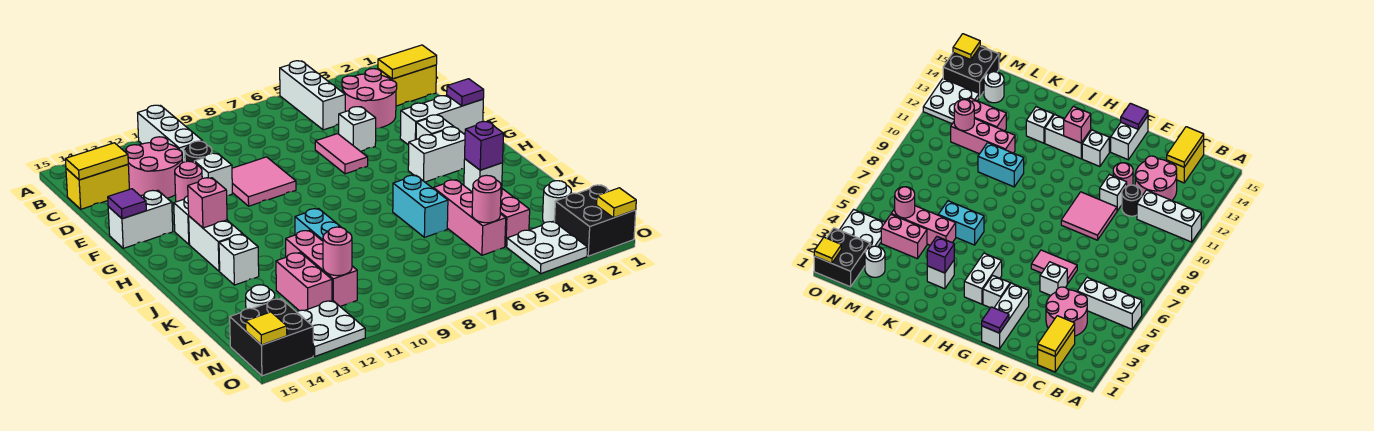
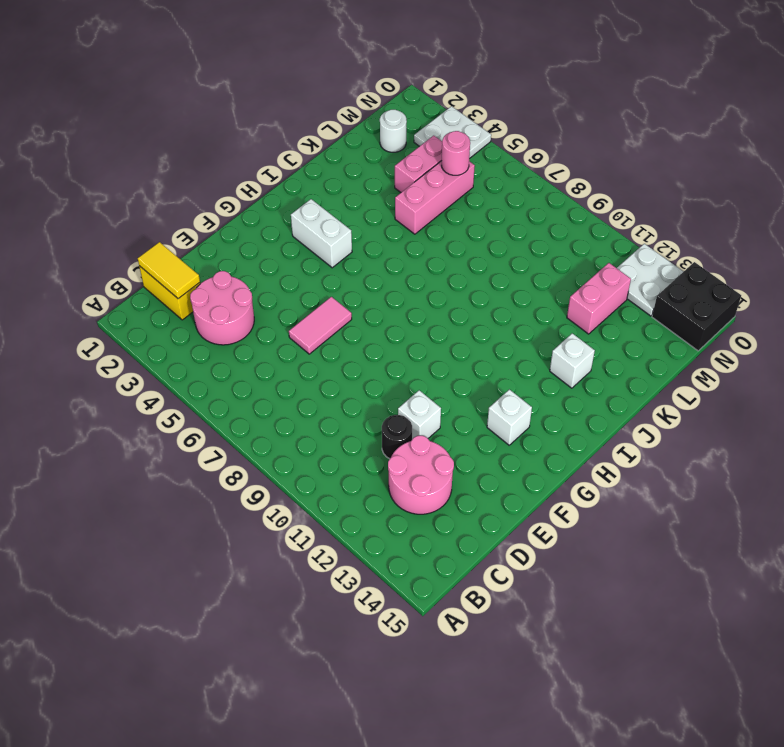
none -> white brick A5:C5 level 1
none -> white brick A11:C11 level 1
none -> yellow brick C14:C15 level 1
none -> white brick E5 level 1

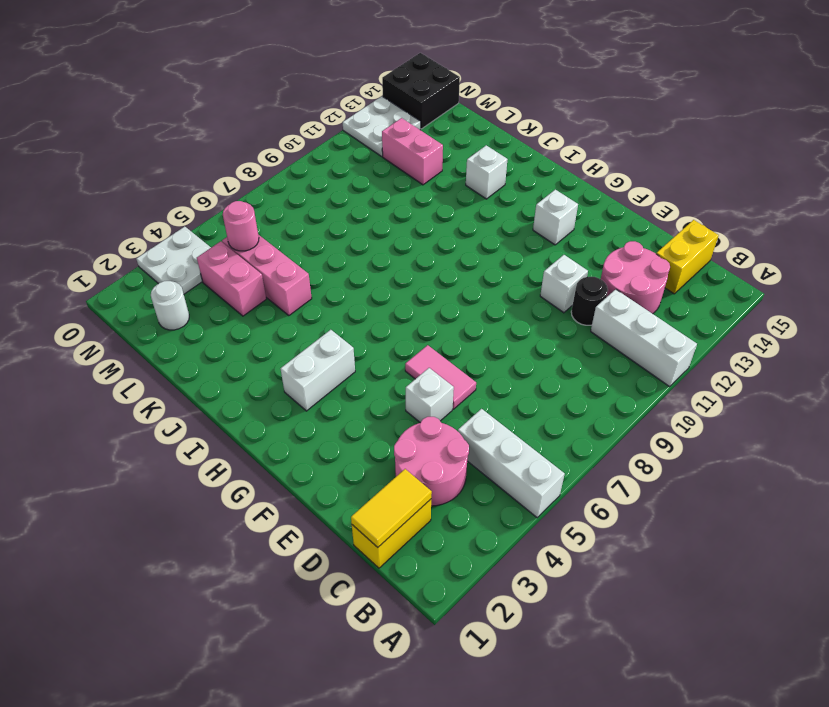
none -> pink tile E9:F10 level 1
none -> pink round brick E12 level 1
none -> white brick F1:F3 level 1
none -> white brick F14:F15 level 1

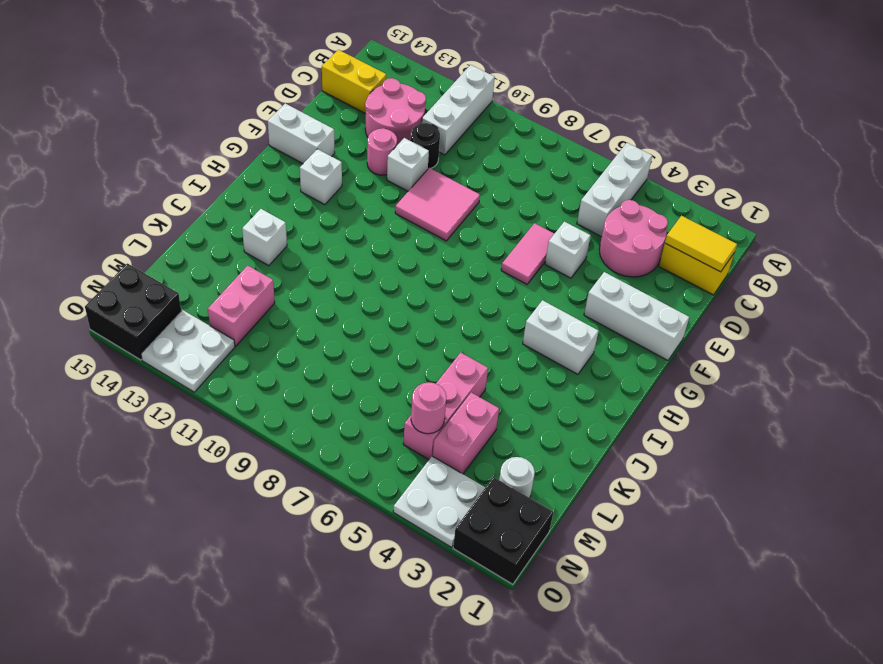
none -> white brick G3 level 1
none -> white brick H13:I13 level 1
none -> white brick J3 level 1
none -> cyan brick J6:K6 level 1

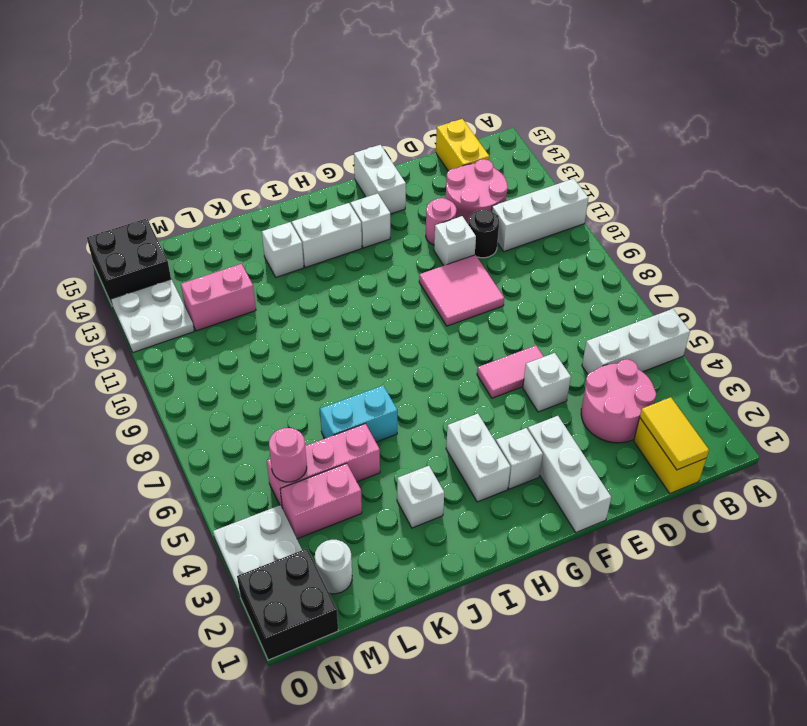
none -> cyan brick J10:K10 level 1
none -> pink brick K11:M11 level 1
none -> white round brick M14 level 1
none -> yellow tile C14:C15 level 2

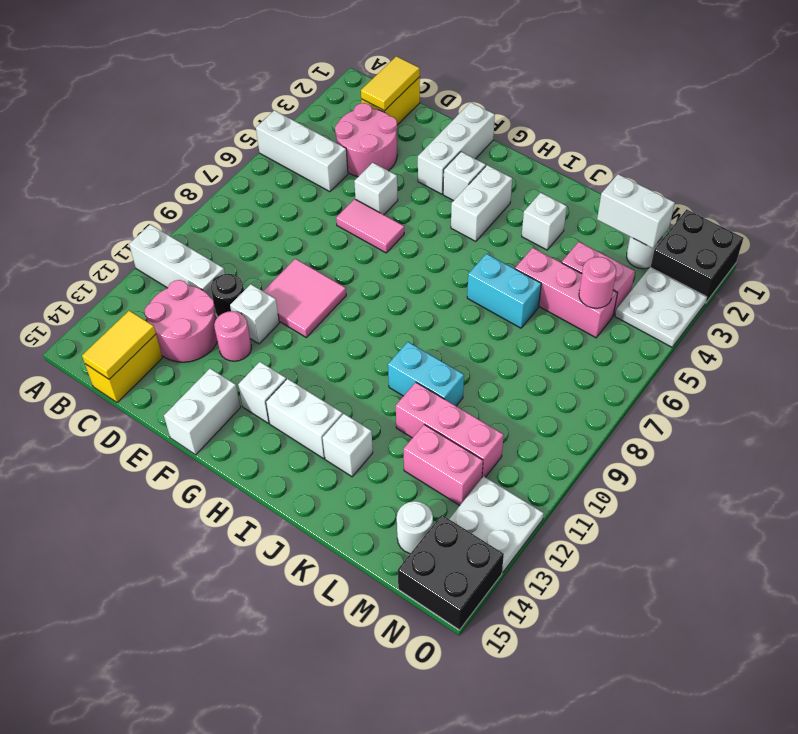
white brick L2:M2 level 2 -> none
none -> purple tile F1 level 2
none -> purple tile F15 level 2
none -> pink brick H13 level 2
none -> purple brick J3 level 2

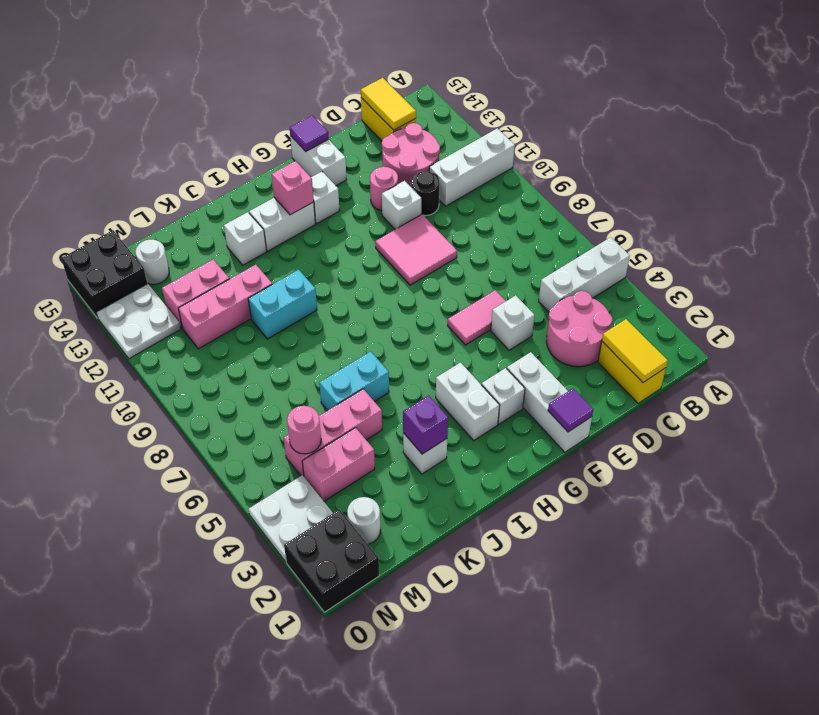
none -> pink round brick M11 level 2
none -> yellow tile O1 level 2
none -> yellow tile O15 level 2

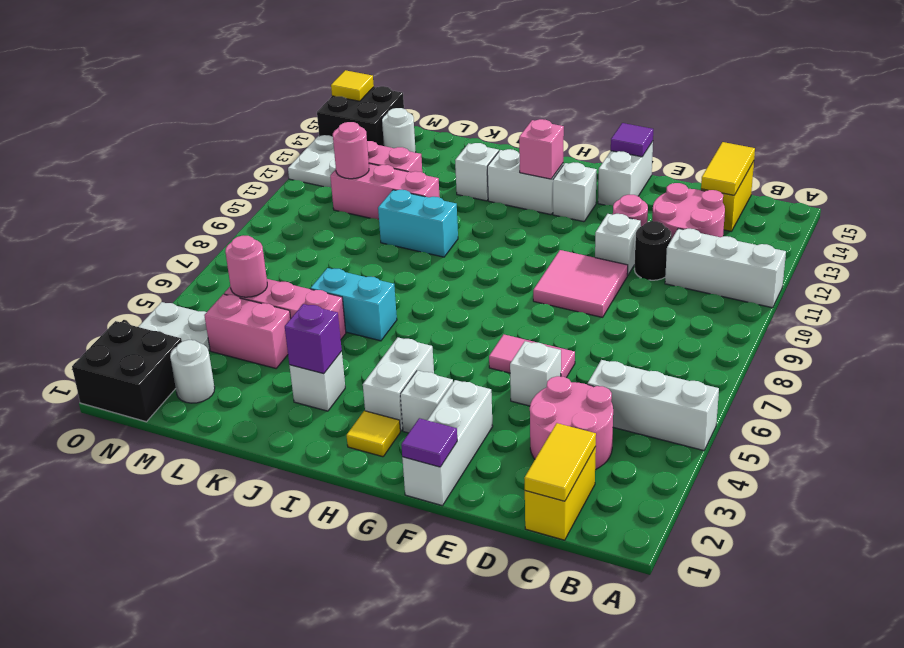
yellow tile H2 level 1 -> yellow tile O1 level 2

